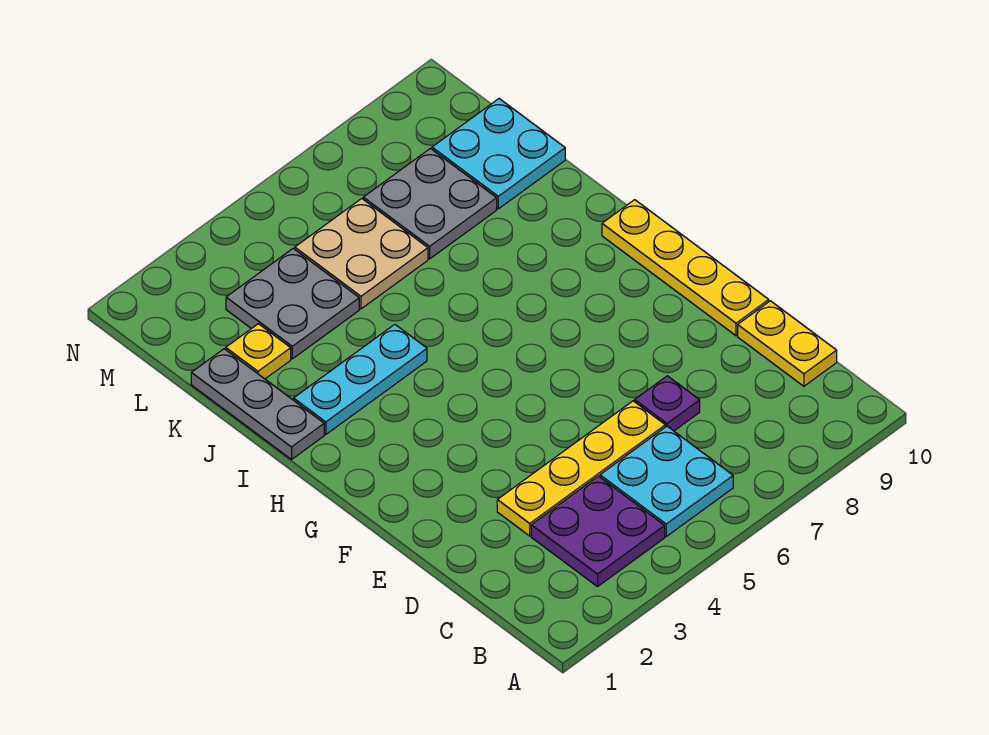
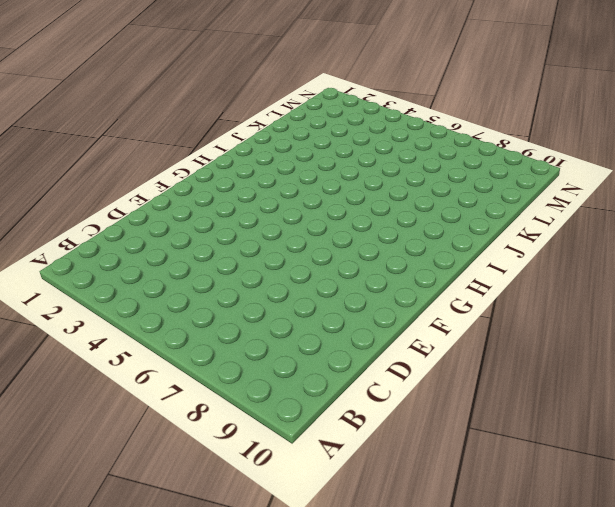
none -> purple plate B3:C4 level 1
none -> cyan plate B5:C6 level 1
none -> yellow plate C10:D10 level 1

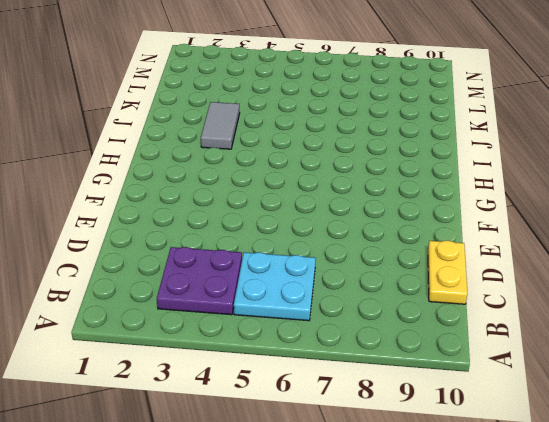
grey tile I3:J3 level 1 -> cyan plate I2:I4 level 1
none -> yellow plate D3:D6 level 1
none -> purple plate D7 level 1
none -> yellow plate E10:H10 level 1

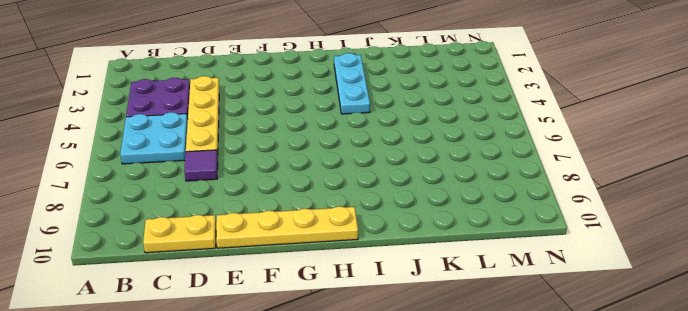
purple tile D7 level 1 -> purple plate D7 level 1
none -> grey plate I1:K1 level 1
none -> yellow plate K2 level 1
none -> grey plate K3:L4 level 1

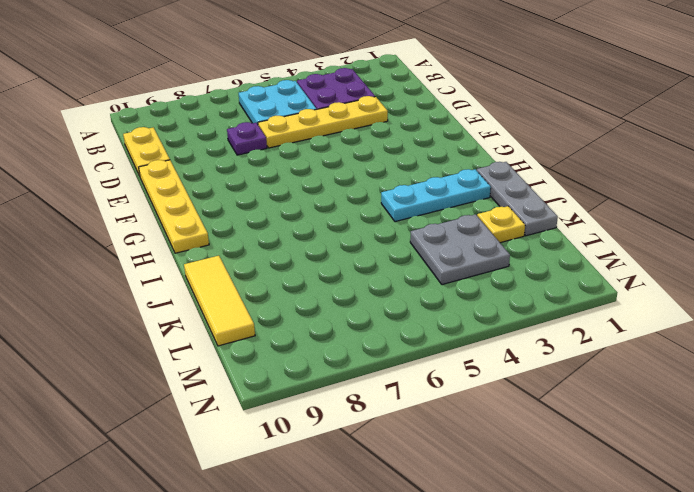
yellow tile J10:L10 level 1 -> cyan plate K9:L10 level 1
none -> tan plate K5:L6 level 1
none -> grey plate K7:L8 level 1

